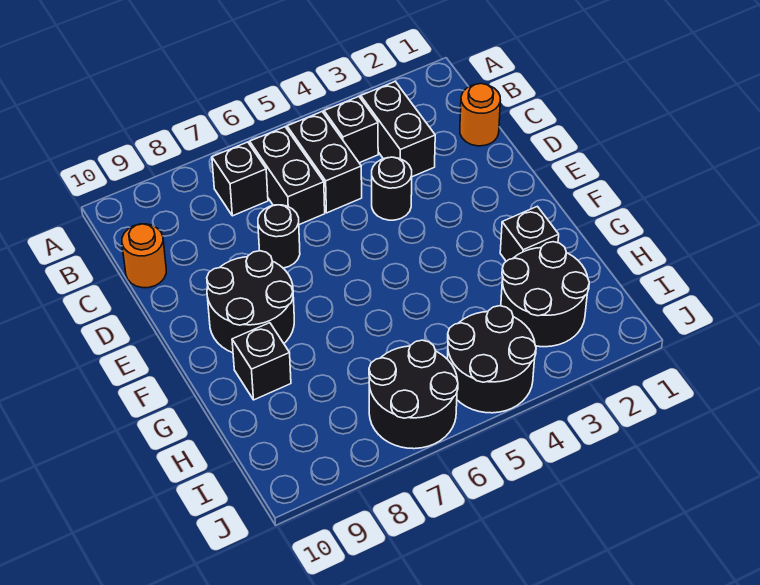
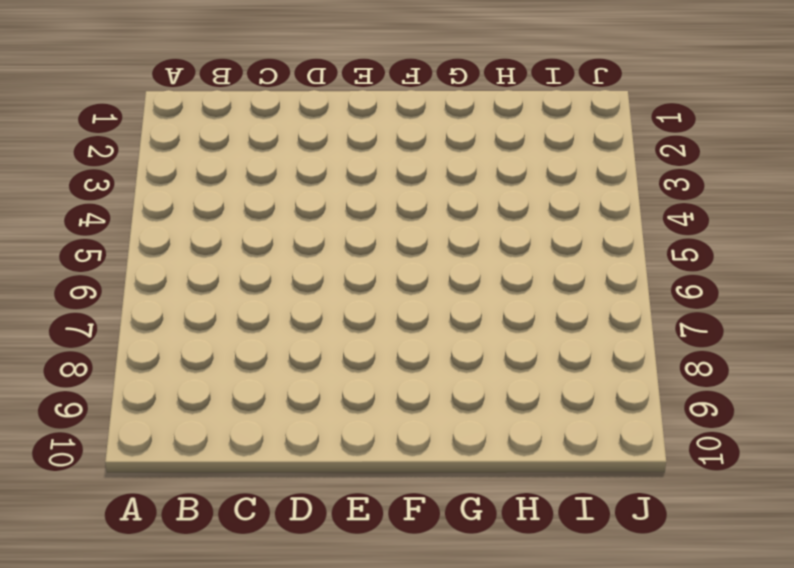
none -> black brick B3:C3 level 1
none -> black brick B4 level 1
none -> black brick B5:C5 level 1

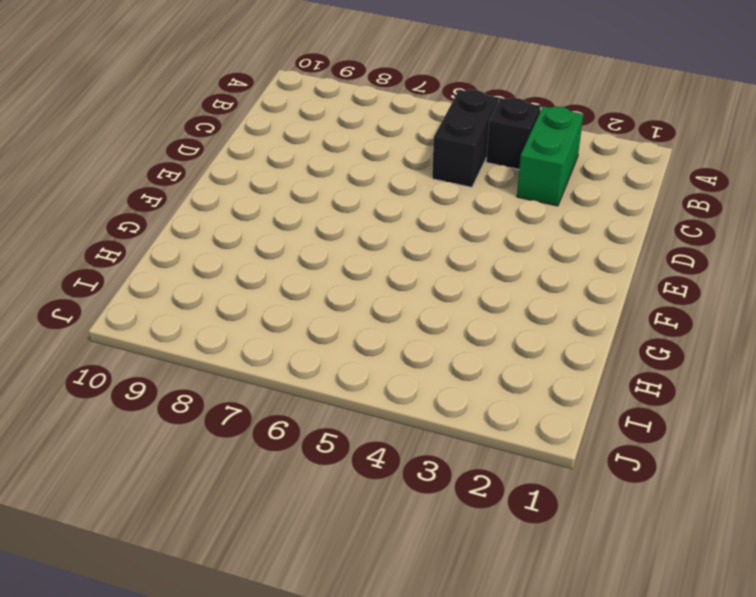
green brick B3:C3 level 1 -> black brick B3:C3 level 1
none -> black brick B6:C6 level 1
none -> black brick B7 level 1
none -> orange round brick C1 level 1

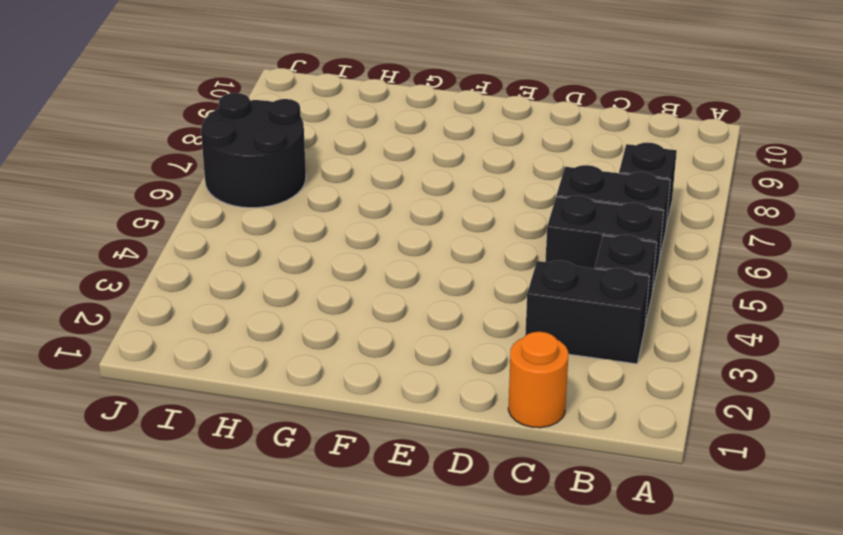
none -> orange round brick C10 level 1
none -> black round brick D4 level 1
none -> black round brick D7 level 1

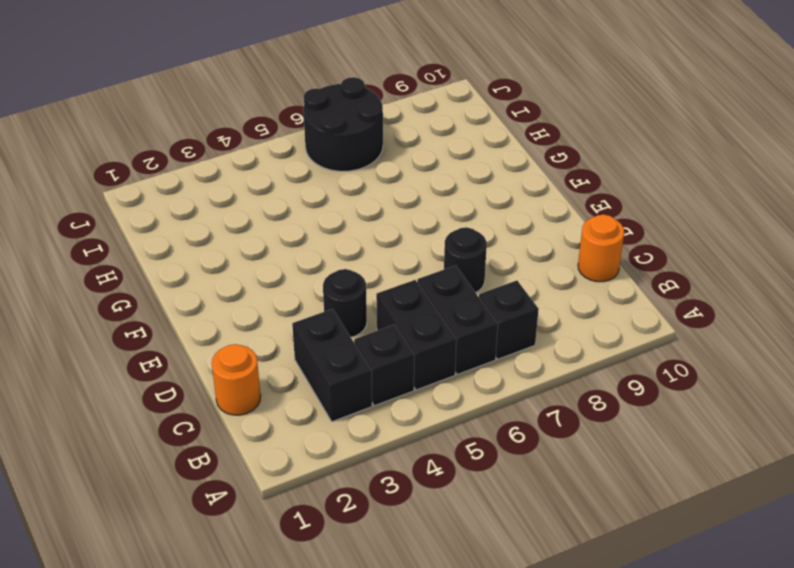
none -> black round brick E8:F9 level 1
none -> black brick G2 level 1
none -> black brick G9 level 1

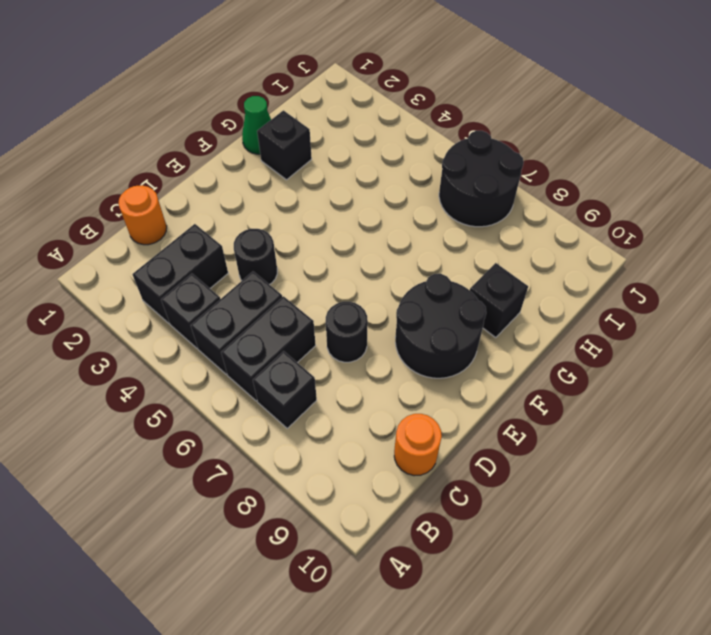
green cone G1 level 1 -> none
none -> black round brick H2:I3 level 1
none -> black round brick I4:J5 level 1

